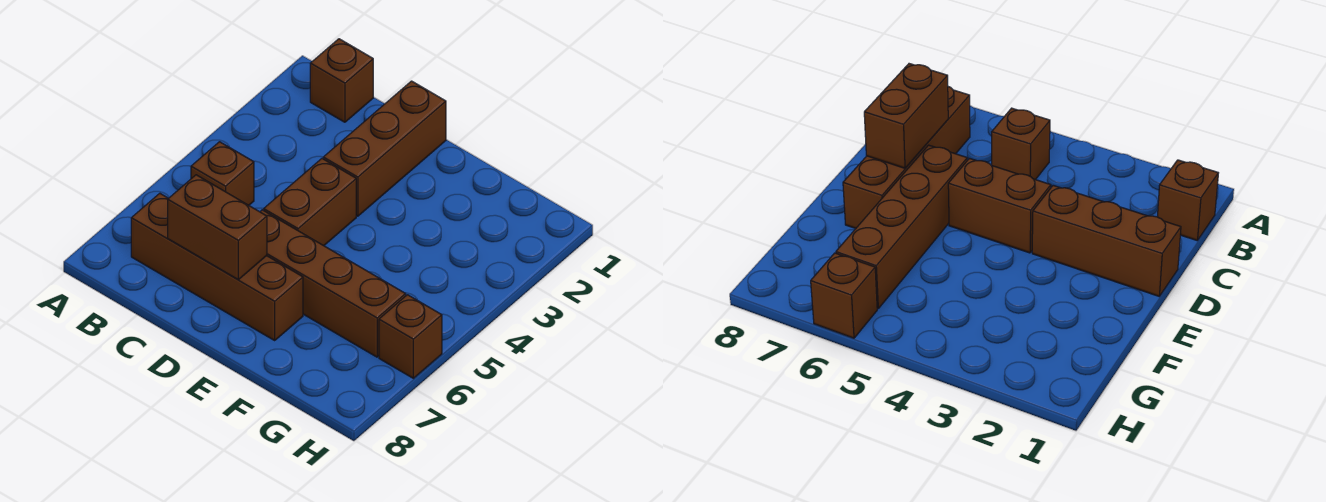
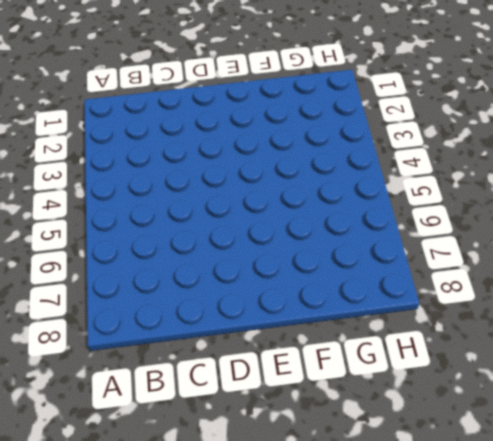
none -> brown brick B1 level 1
none -> brown brick B5 level 1

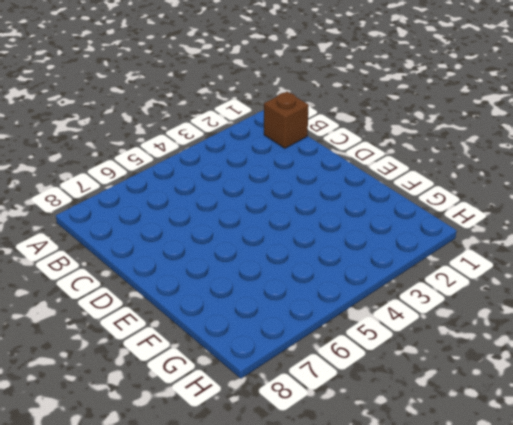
none -> brown brick B5 level 1
none -> brown brick B7:E7 level 1

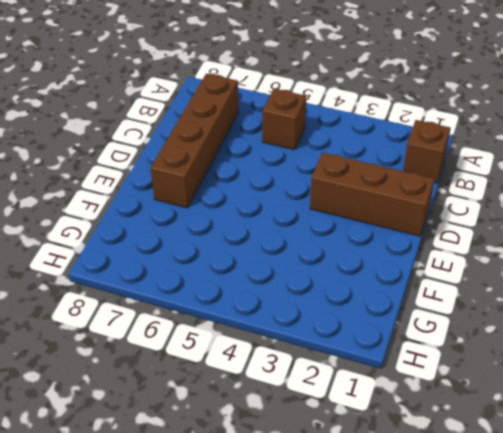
none -> brown brick D4:D5 level 1
none -> brown brick D6:G6 level 1

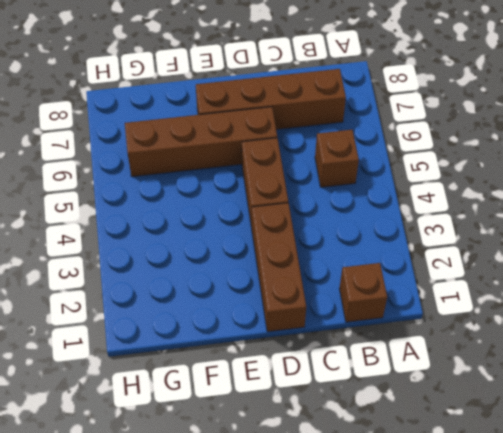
none -> brown brick H6 level 1
none -> brown brick C7:D7 level 2

